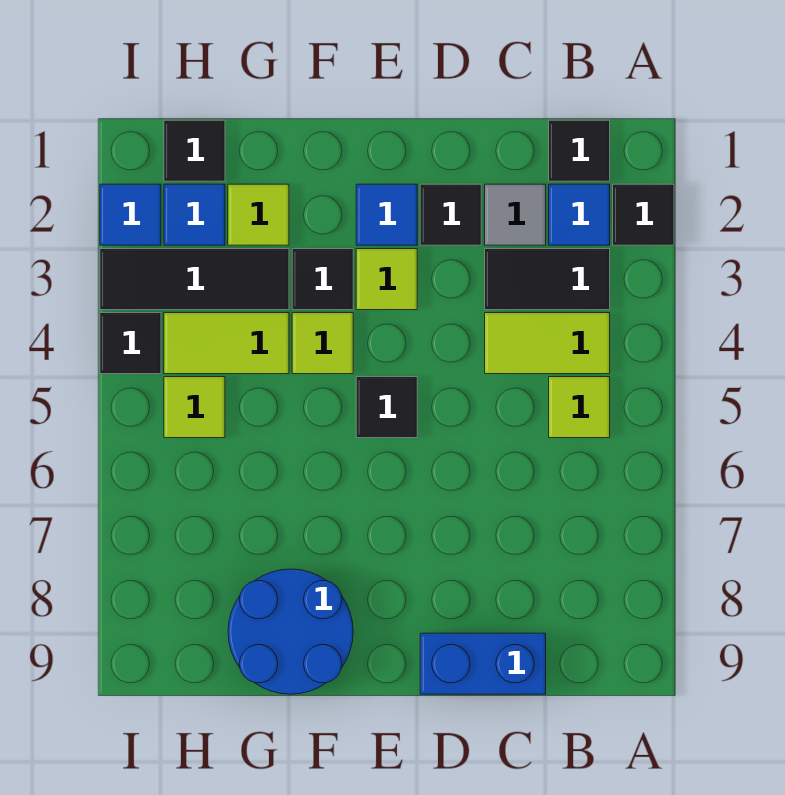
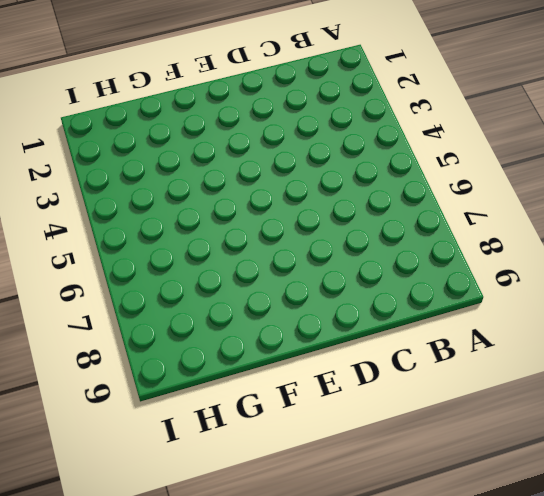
none -> black tile A2 level 1
none -> black tile B1 level 1
none -> blue tile B2 level 1

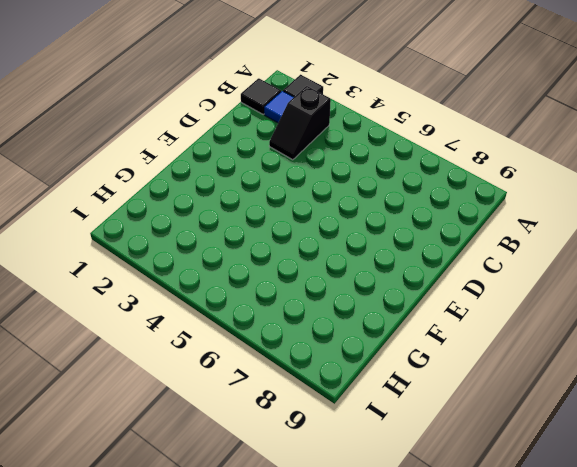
black slope B3:C3 level 1 top B -> black tile B3:C3 level 1
none -> lime tile B4:C4 level 1
none -> lime tile B5 level 1
none -> grey tile C2 level 1

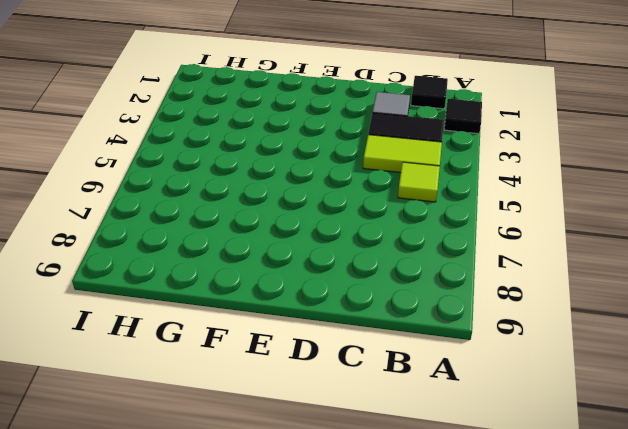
none -> blue tile B2 level 1
none -> blue brick C9:D9 level 1
none -> black tile D2 level 1

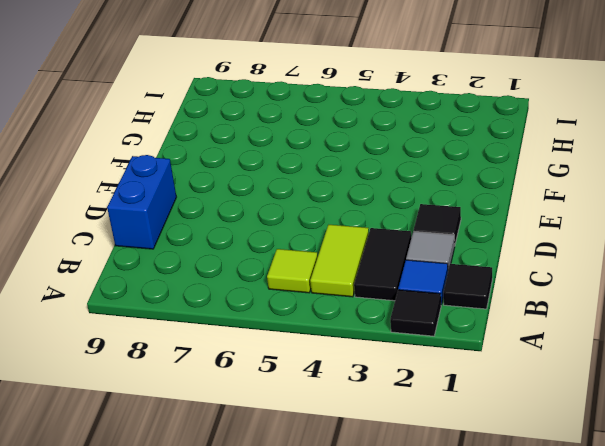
none -> blue tile E2 level 1
none -> lime tile E3 level 1
none -> black tile E5 level 1

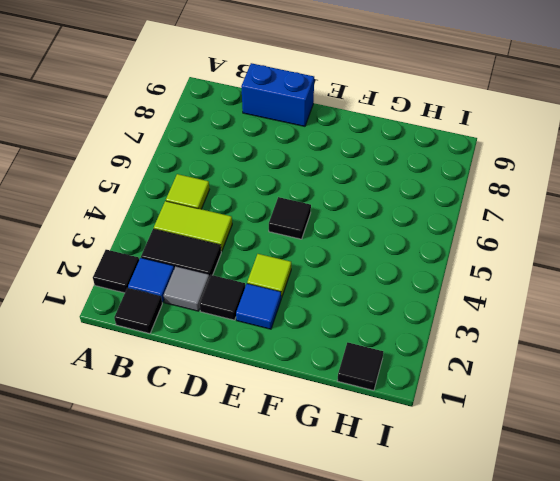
none -> black tile F3 level 1
none -> lime tile F4 level 1
none -> blue round brick F8:G9 level 1

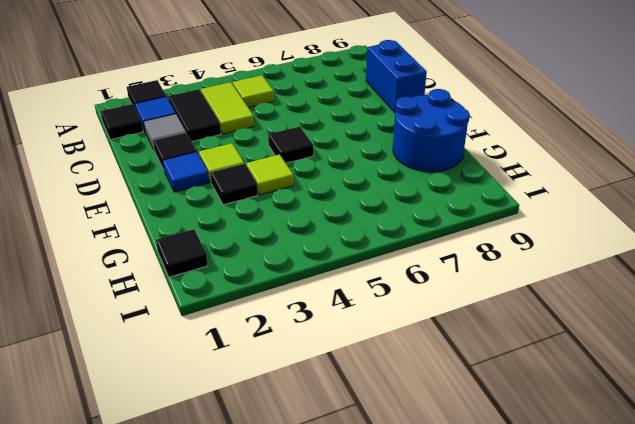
none -> lime tile G2 level 1
none -> black tile G3:I3 level 1
none -> lime tile G4:H4 level 1

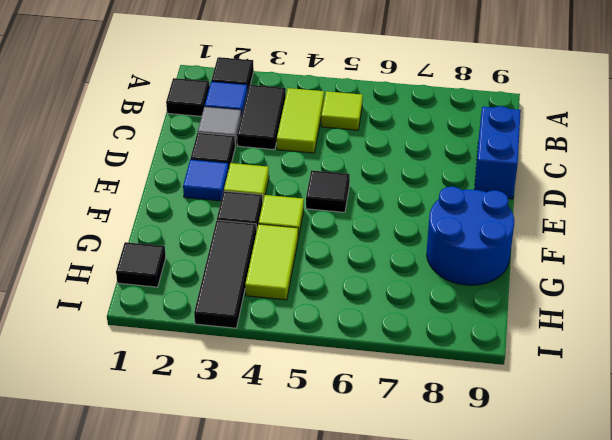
none -> lime tile G2 level 1
none -> blue tile H2 level 1
none -> lime tile H5 level 1

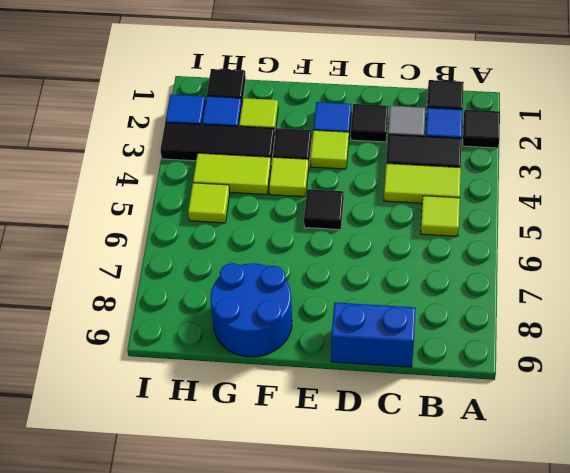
none -> black tile I4 level 1

